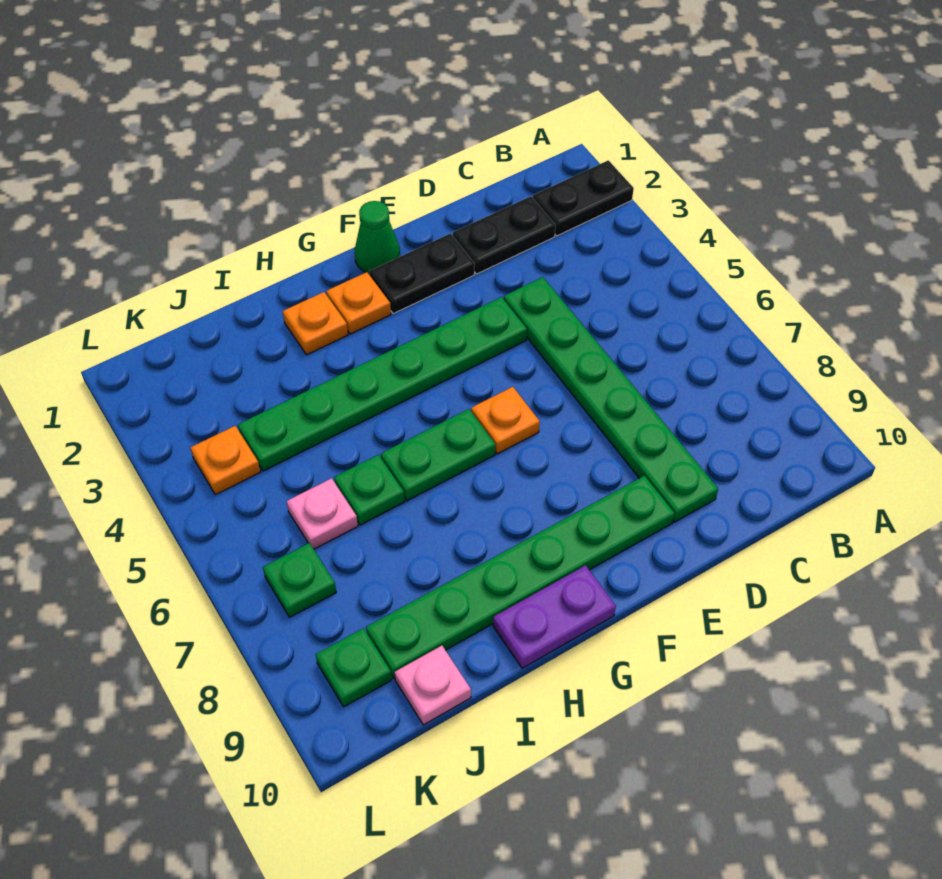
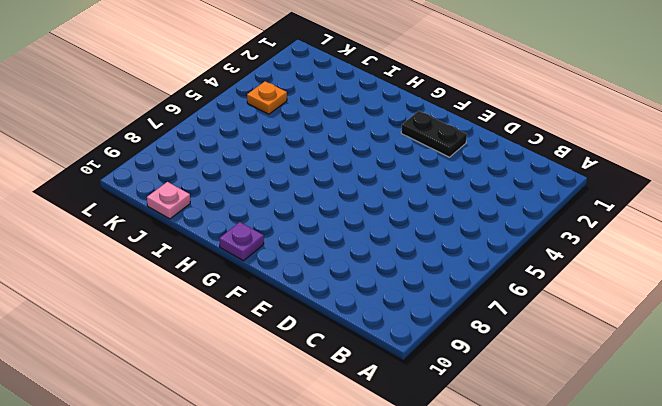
purple plate G10 level 1 -> purple plate G10:H10 level 1
none -> black plate A2:B2 level 1
none -> black plate C2:D2 level 1
none -> green plate D4:D9 level 1

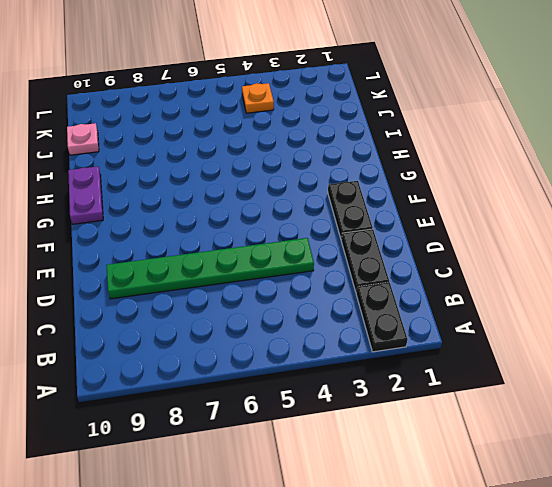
none -> green plate E4:J4 level 1
none -> green plate E9:J9 level 1
none -> green cone F1 level 1

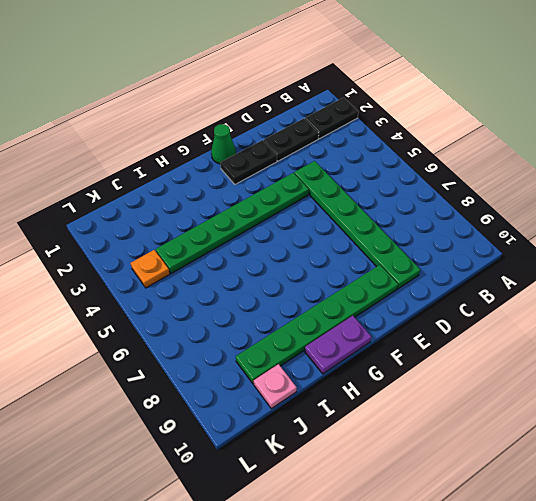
none -> orange plate F6 level 1
none -> orange plate G2 level 1
none -> green plate G6:H6 level 1

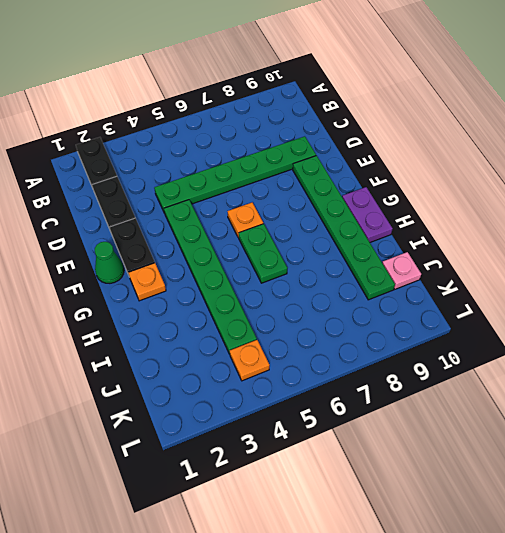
none -> orange plate H2 level 1
none -> green plate I6 level 1
none -> pink plate J6 level 1

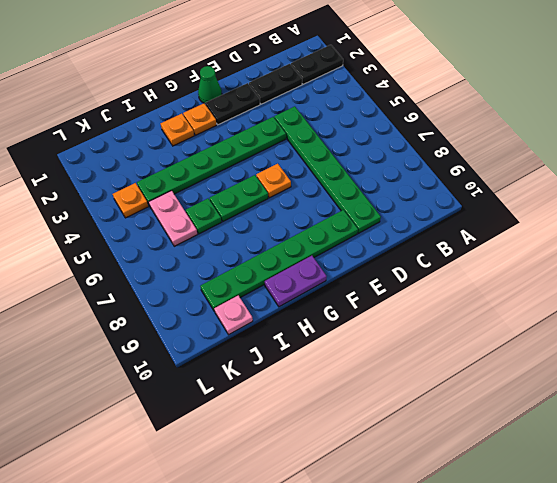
pink plate J5:J6 level 1 -> pink plate J6 level 1
none -> green plate K7 level 1
none -> green plate K9 level 1

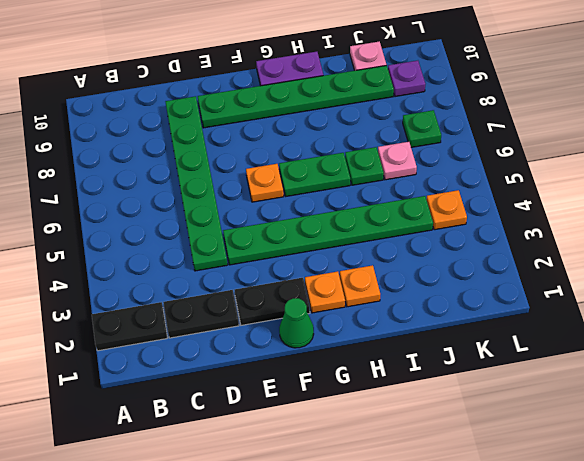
purple plate K9 level 1 -> green plate K9 level 1

